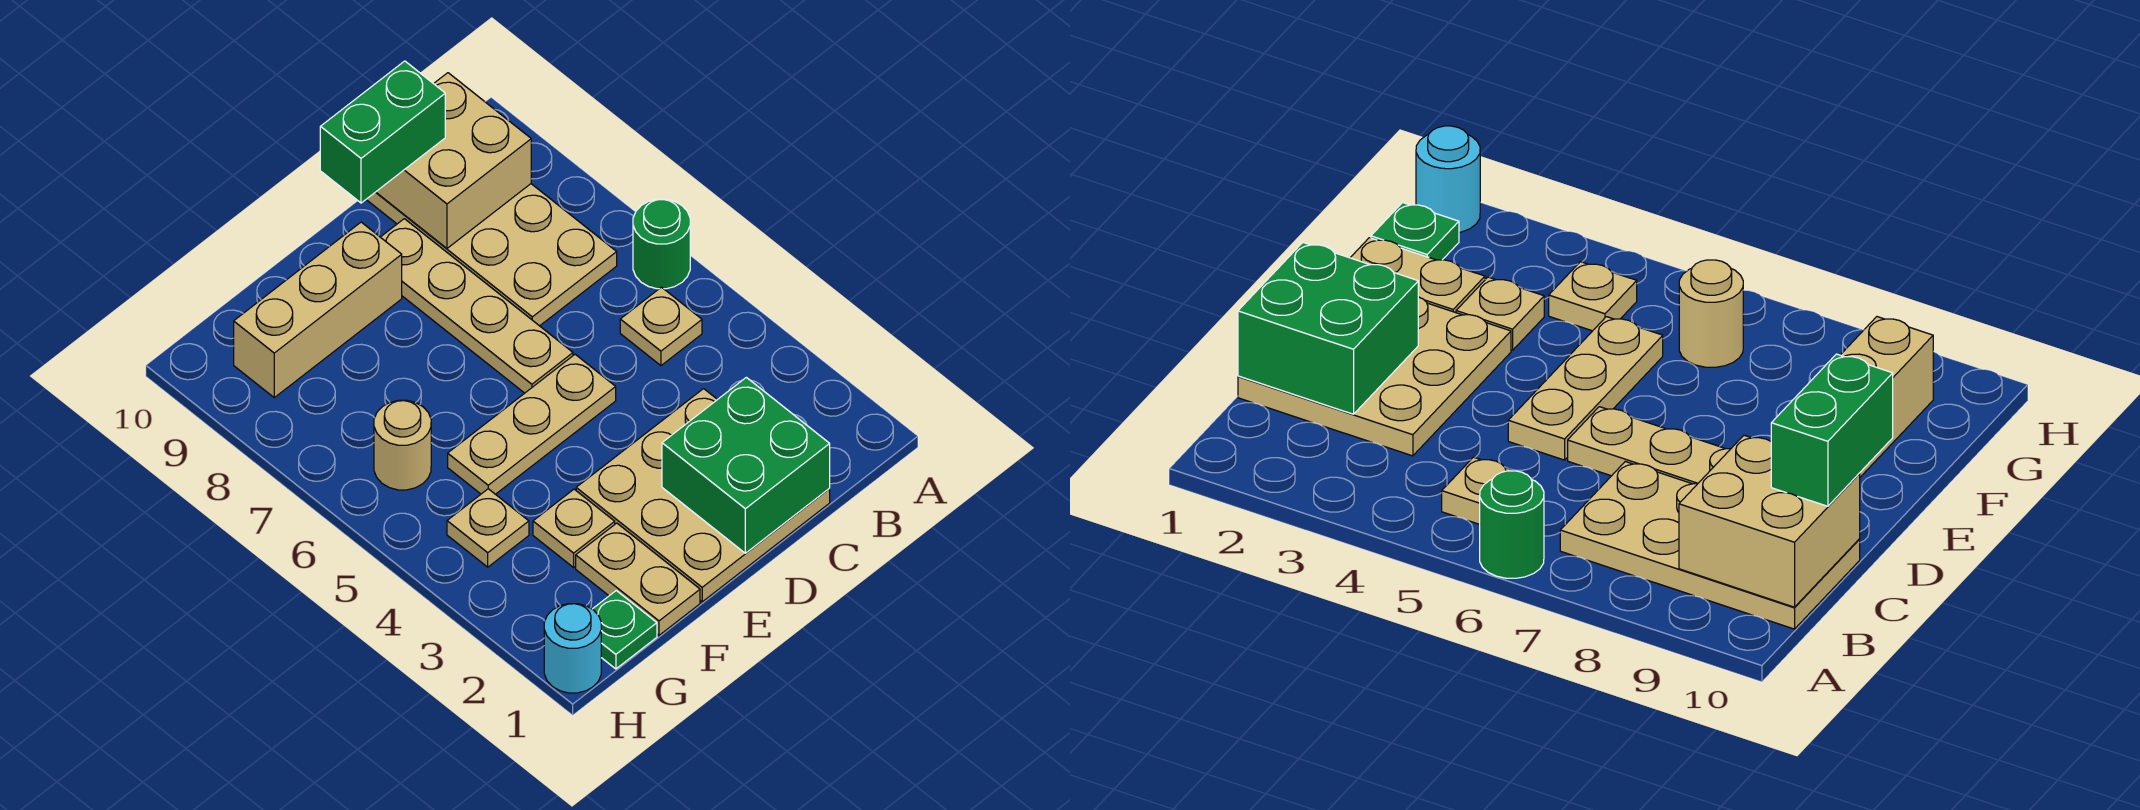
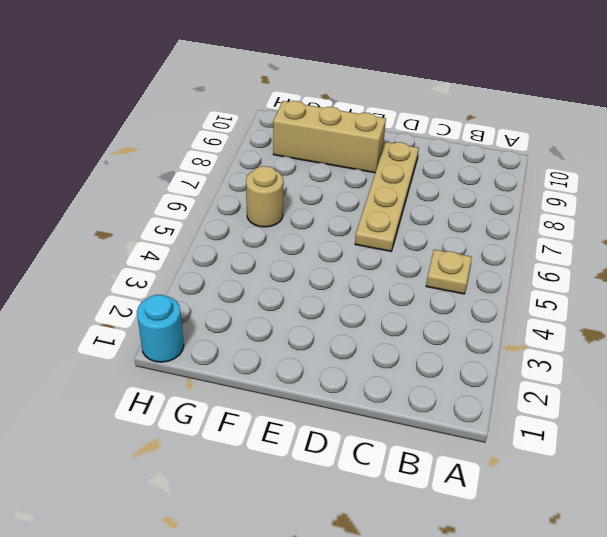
none -> green round brick A6 level 1
none -> tan plate B7:C10 level 1
none -> tan plate C1:E3 level 1

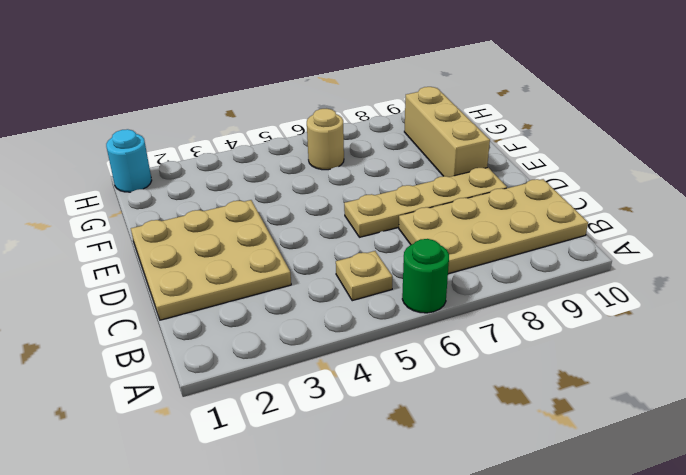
none -> tan plate D5:F5 level 1
none -> tan plate F1:F2 level 1
none -> tan plate F3 level 1

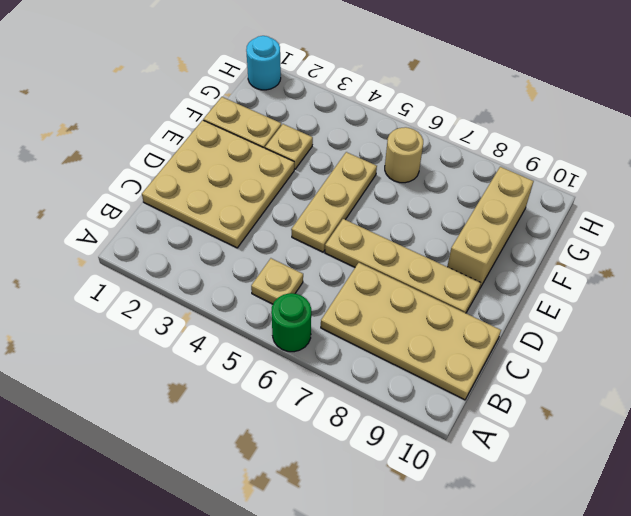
none -> green plate G1 level 1
none -> tan plate G4 level 1
none -> tan brick B9:C10 level 2

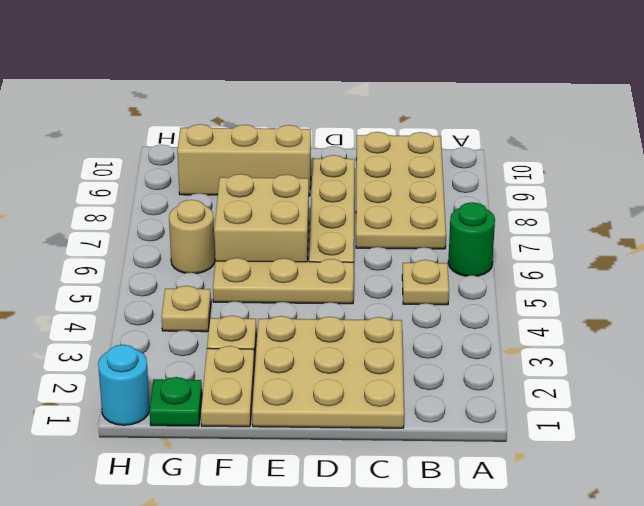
tan brick E6:F7 level 1 -> tan brick B9:C10 level 2
none -> green brick C1:D2 level 2
none -> green brick C10:D10 level 3

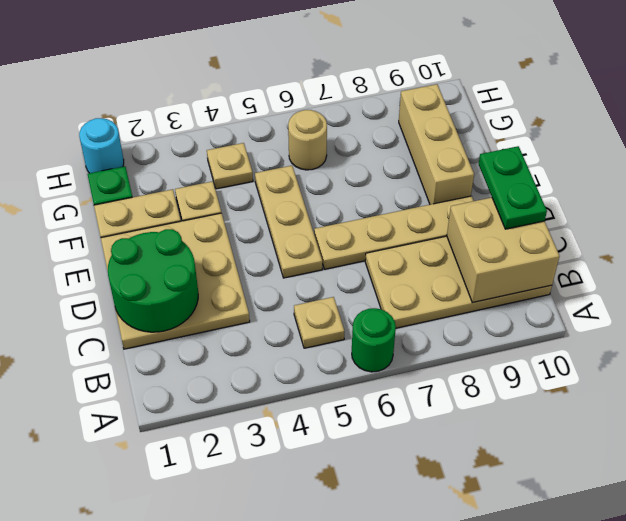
green round brick C1:D2 level 2 -> green brick C1:D2 level 2
green plate C10:D10 level 3 -> green brick C10:D10 level 3

